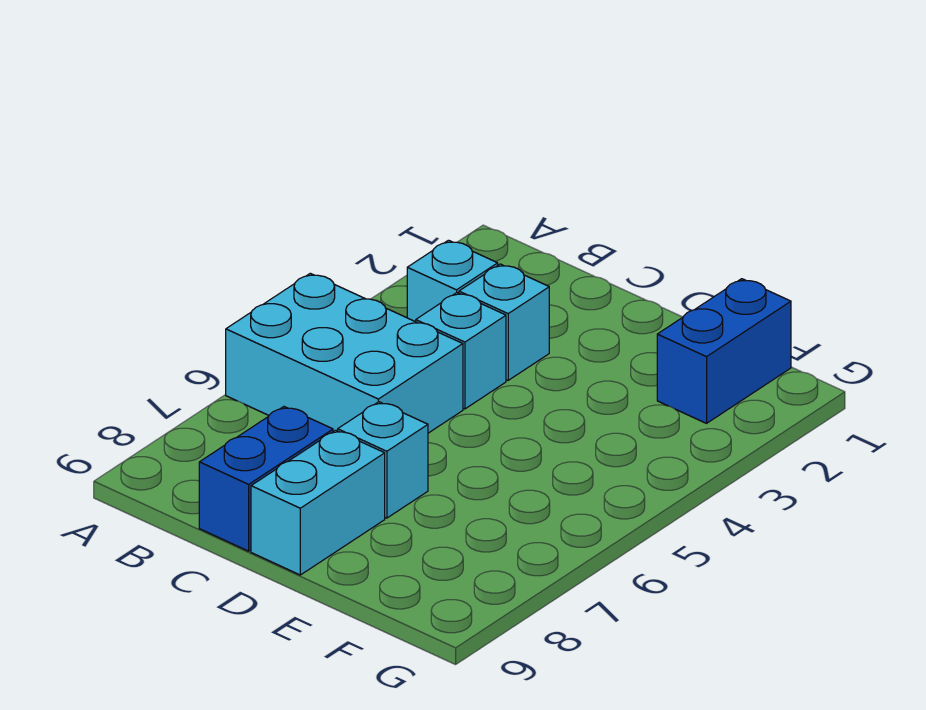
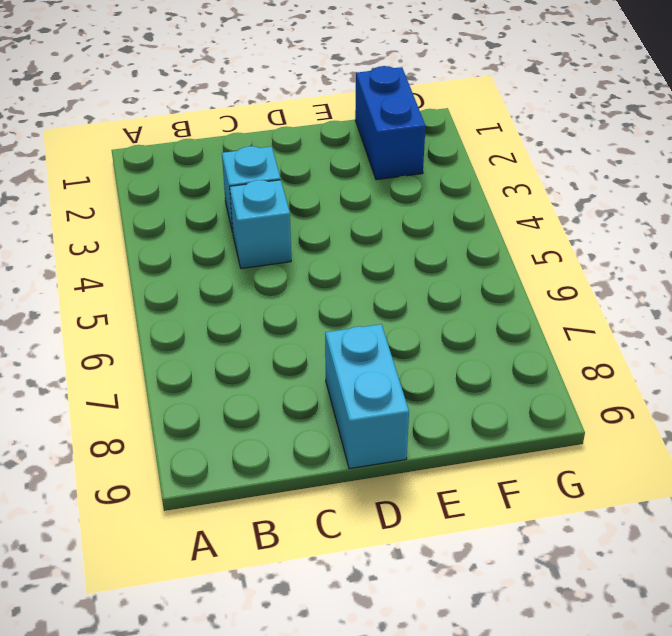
none -> cyan brick A5:C6 level 1
none -> cyan brick B3 level 1

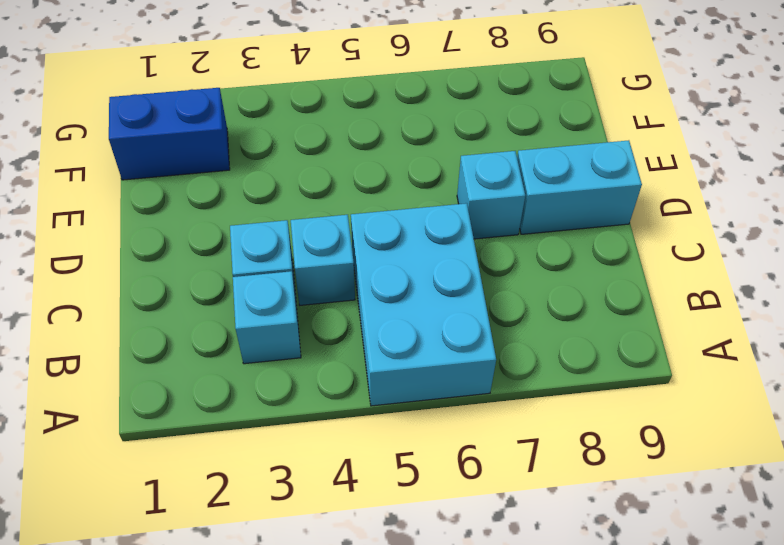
none -> blue brick C8:C9 level 1

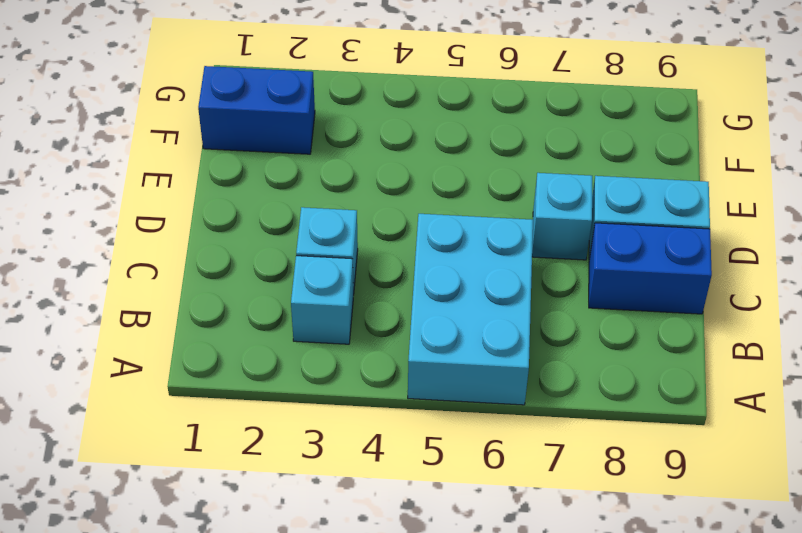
none -> cyan brick C4 level 1

